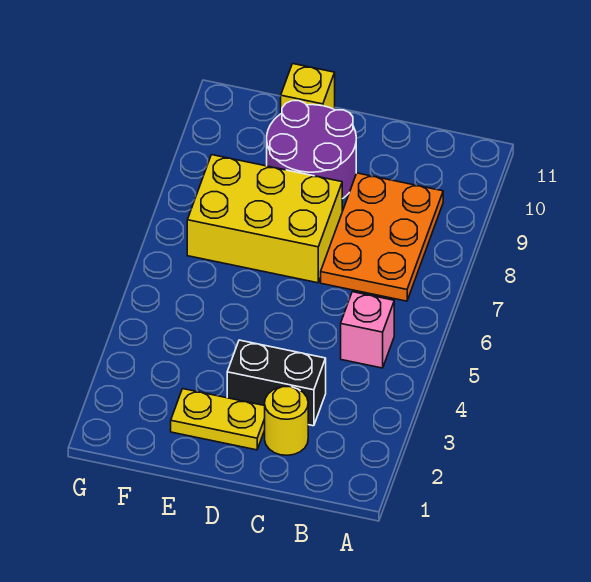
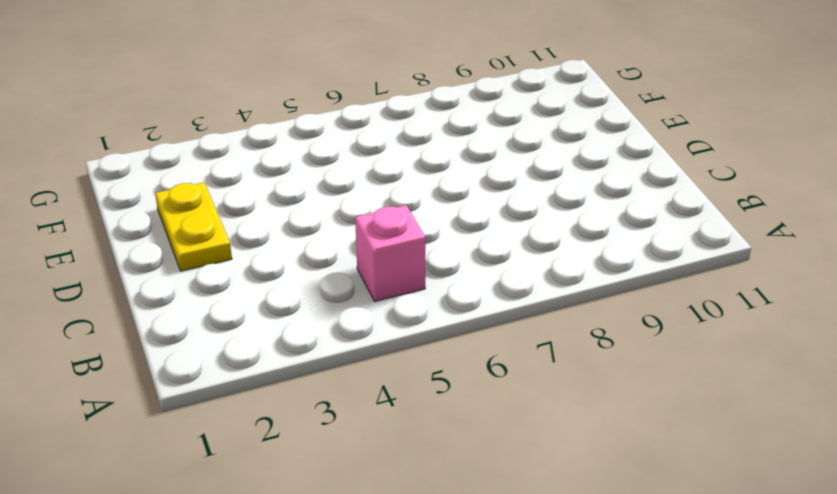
none -> orange plate B7:C9 level 1
none -> yellow round brick C2 level 1

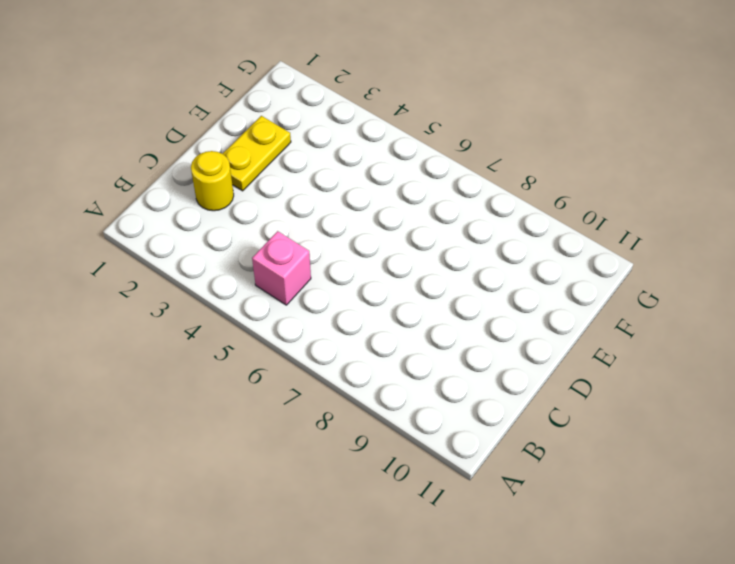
none -> orange plate B7:C9 level 1
none -> black brick C3:D3 level 1

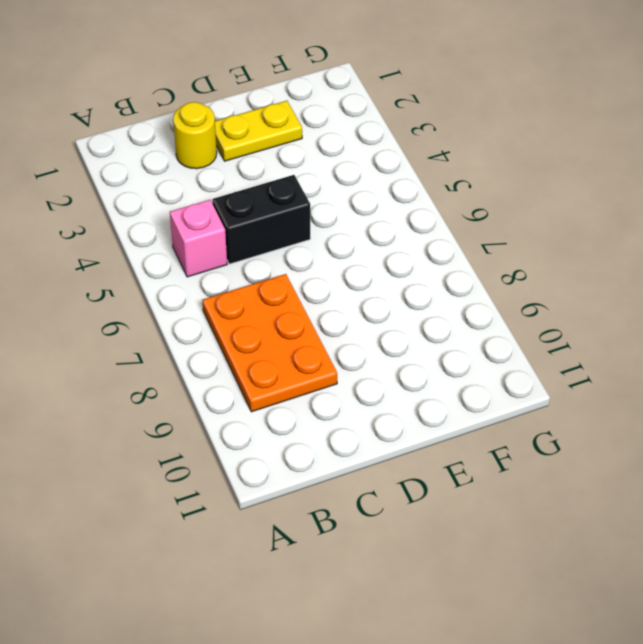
black brick C5:D5 level 1 -> black brick C3:D3 level 1
none -> yellow brick D7:F8 level 1
none -> purple round brick D9:E10 level 1

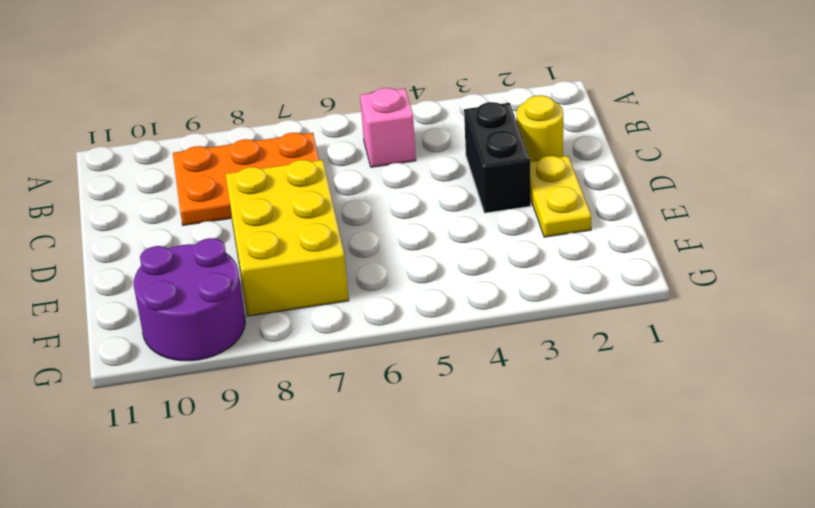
purple round brick F9:G10 level 1 -> purple round brick D9:E10 level 1
none -> yellow brick E11 level 1

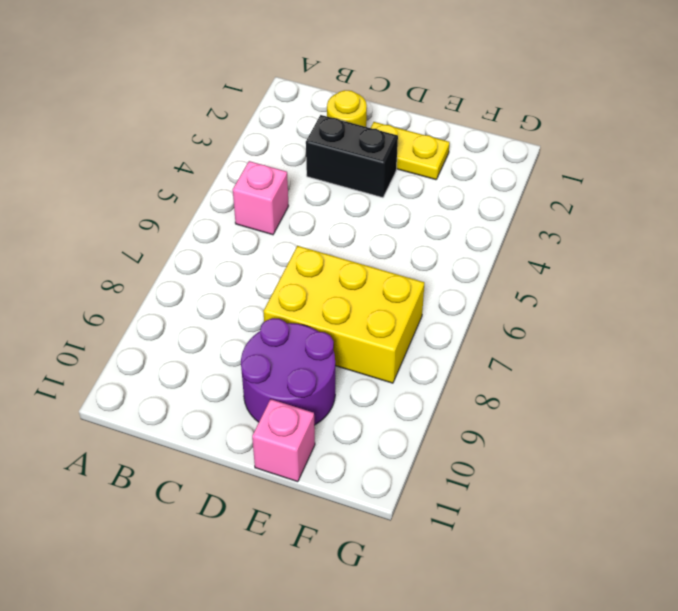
pink brick E11 level 1 -> yellow brick E11 level 1
none -> orange plate B7:C9 level 1

